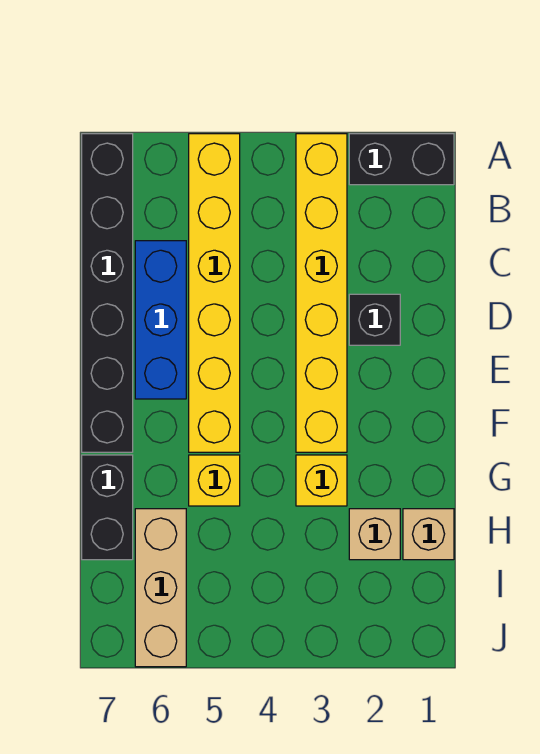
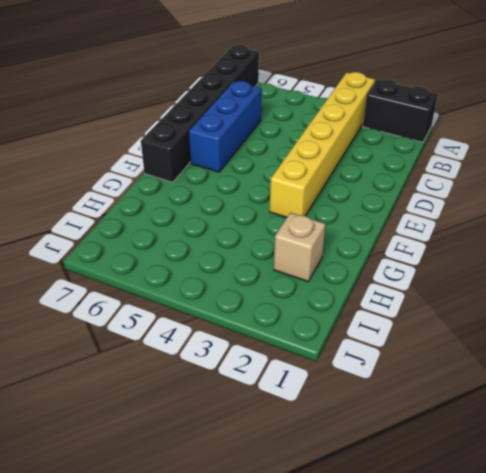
none -> yellow brick A5:F5 level 1
none -> black brick D2 level 1
none -> yellow brick G3 level 1

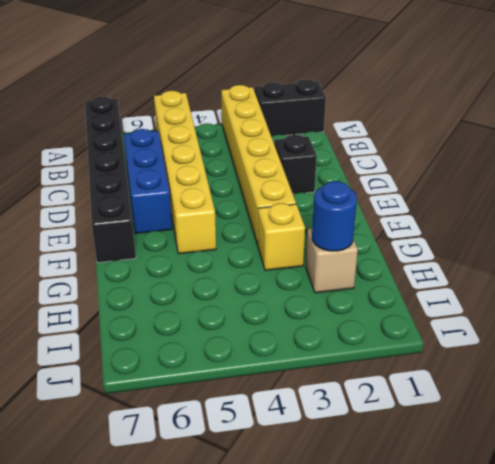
blue round brick H2 level 2 -> none
none -> yellow brick G5 level 1
none -> black brick G7:H7 level 1
none -> tan brick H1 level 1

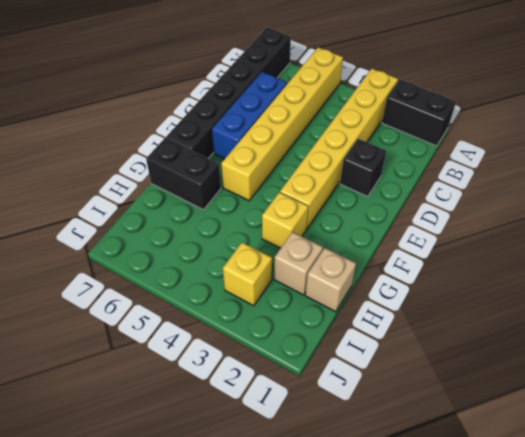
black brick G6:G7 level 1 -> black brick G7:H7 level 1
yellow brick I3 level 1 -> yellow brick G5 level 1
none -> tan brick H6:J6 level 1

